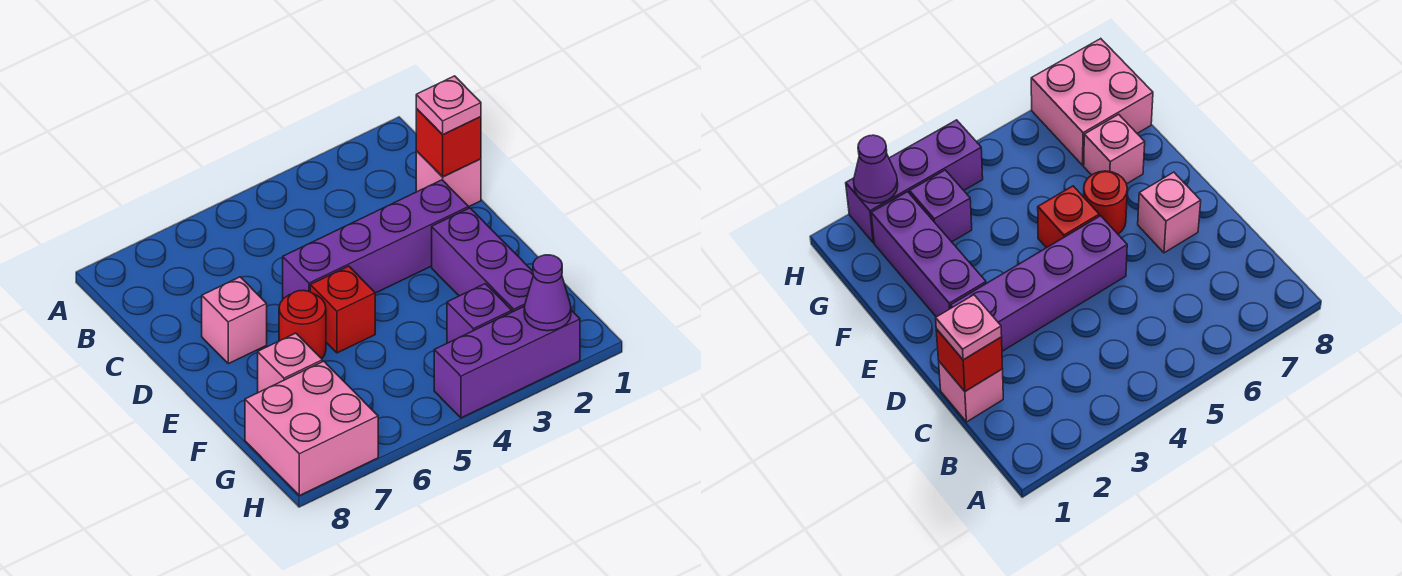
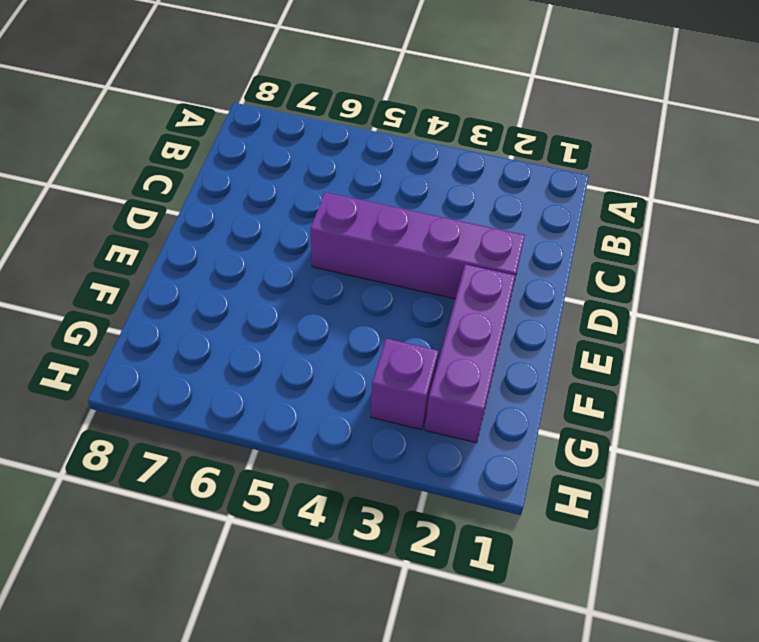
none -> pink brick C1 level 1
none -> pink brick D7 level 1
none -> red brick E5 level 1

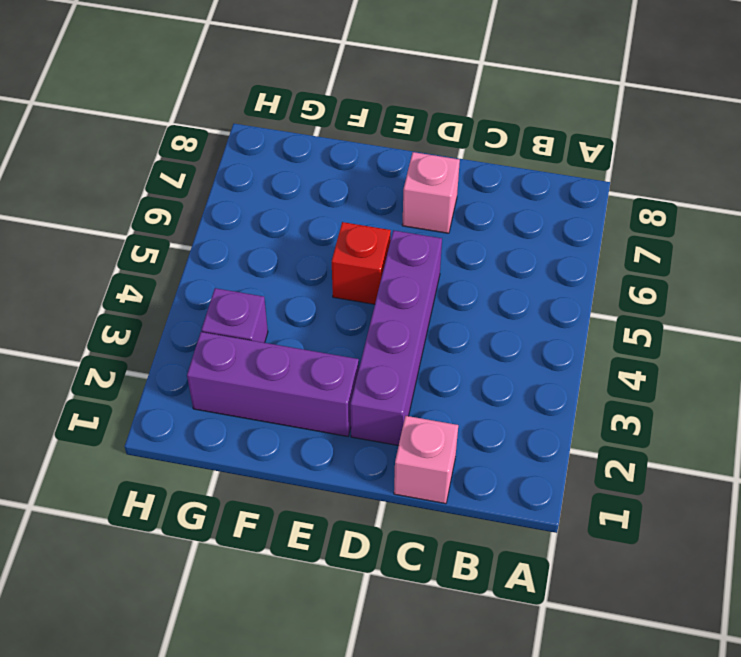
none -> red round brick E6 level 1
none -> pink brick F7 level 1
none -> pink brick G7:H8 level 1

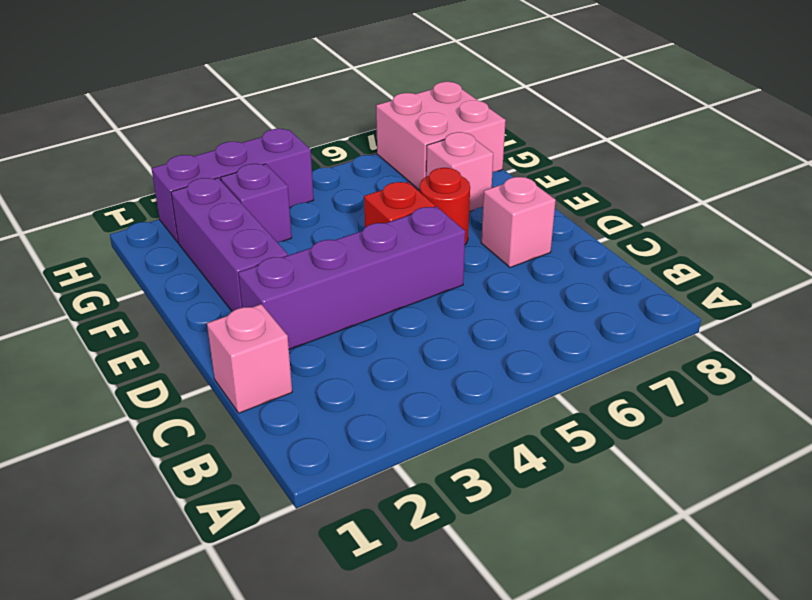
none -> red brick C1 level 2
none -> purple cone H2 level 2
none -> pink plate C1 level 3

